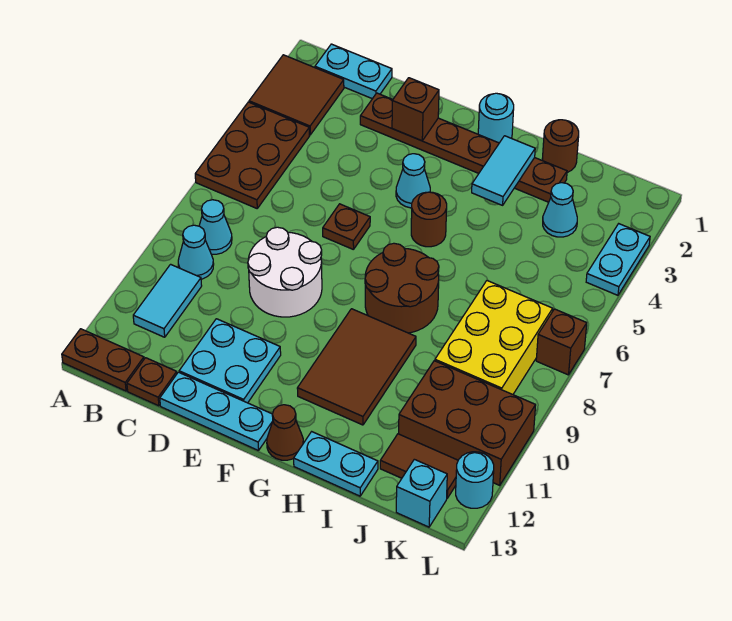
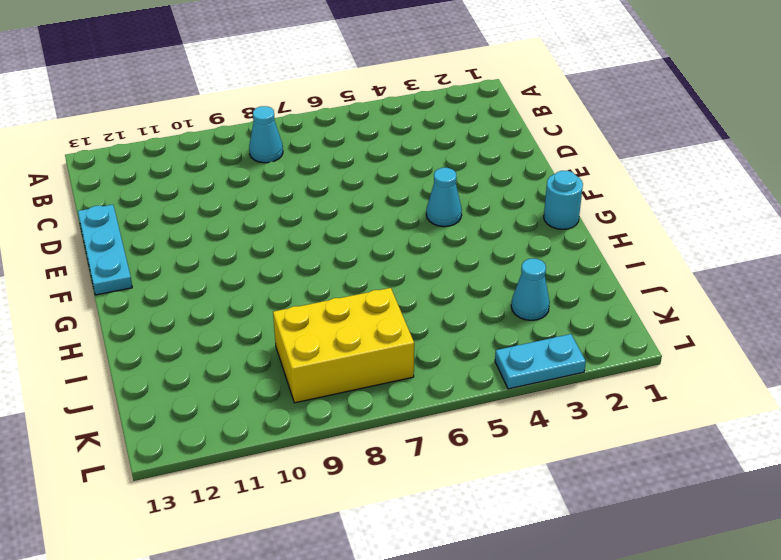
none -> brown tile A2:B3 level 1
none -> brown plate A4:B6 level 1
none -> brown plate A13:B13 level 1
none -> cyan plate B1:C1 level 1

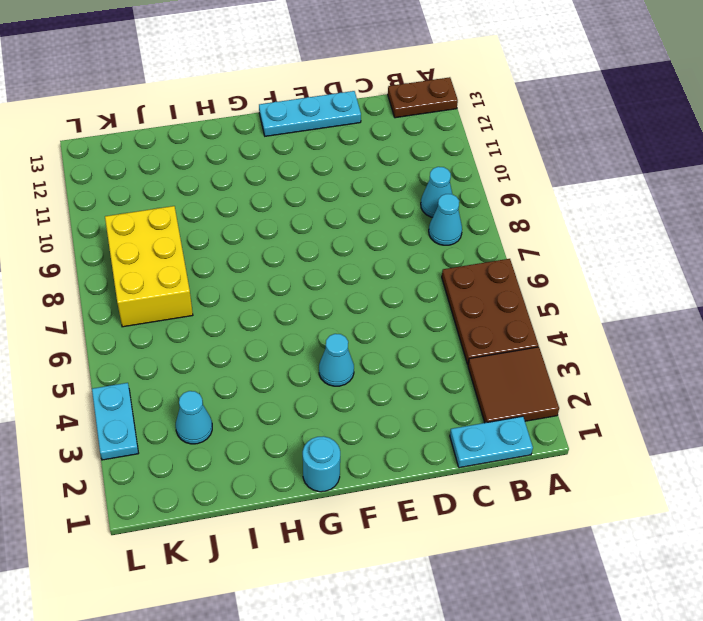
none -> cyan tile B10:B11 level 1
none -> brown plate C13 level 1
none -> brown plate D2:I2 level 1
none -> white round brick D8:E9 level 1

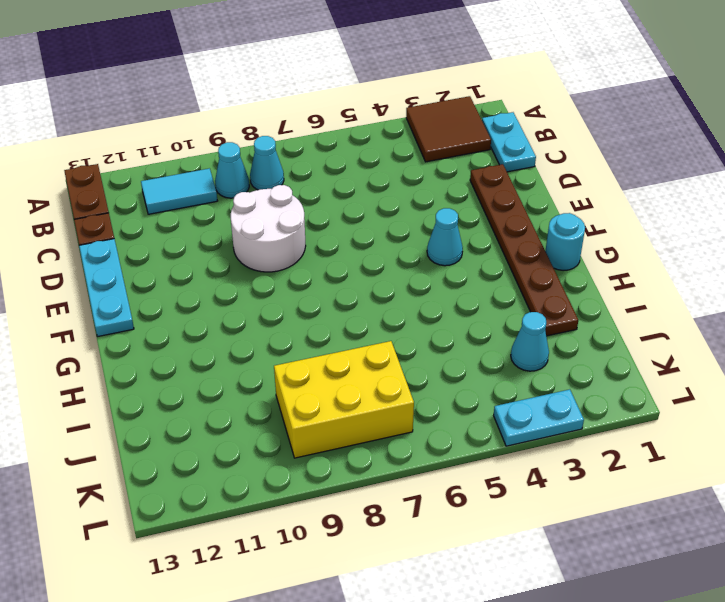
none -> brown plate A4:B6 level 1
none -> cyan plate D11:E12 level 1
none -> brown plate E6 level 1
none -> brown round brick G5 level 1

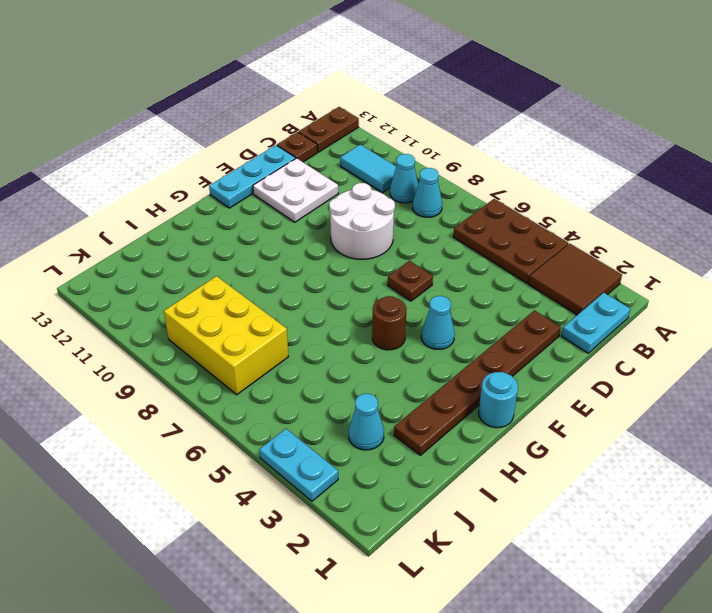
white plate D11:E12 level 1 -> cyan plate D11:E12 level 1
none -> brown round brick G7:H8 level 1
none -> brown tile G9:H11 level 1
none -> brown cone G13 level 1
none -> cyan plate H13:I13 level 1

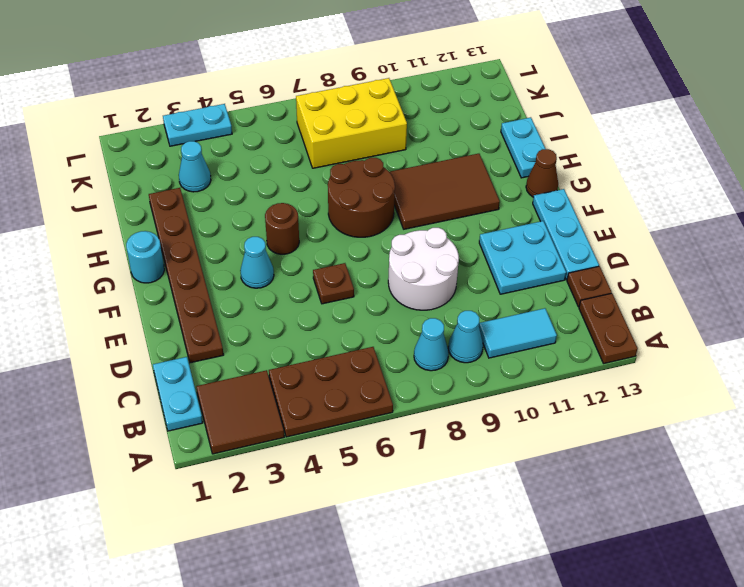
none -> brown round brick I1 level 1
none -> brown brick J10:L11 level 1
none -> brown tile J12:K12 level 1
none -> cyan brick K13 level 1

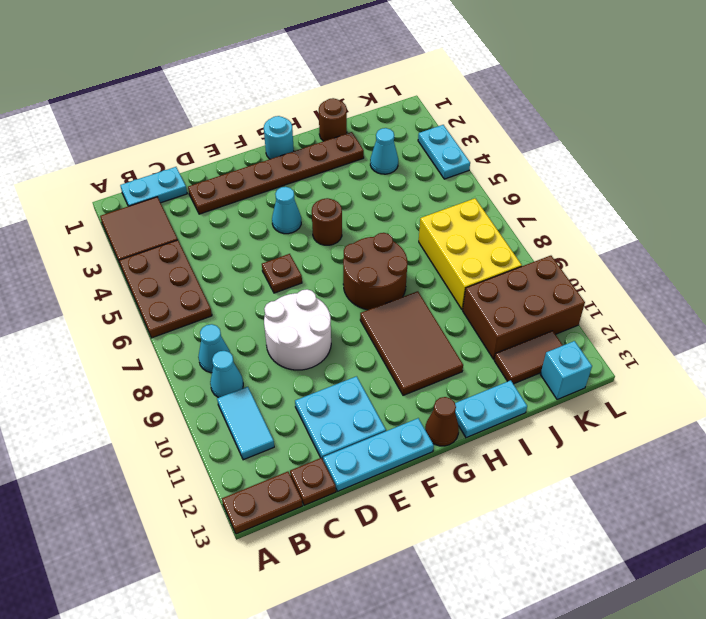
none -> brown brick L7 level 1
none -> cyan round brick L12 level 1
none -> brown brick E2 level 2
none -> cyan tile H2:H3 level 2

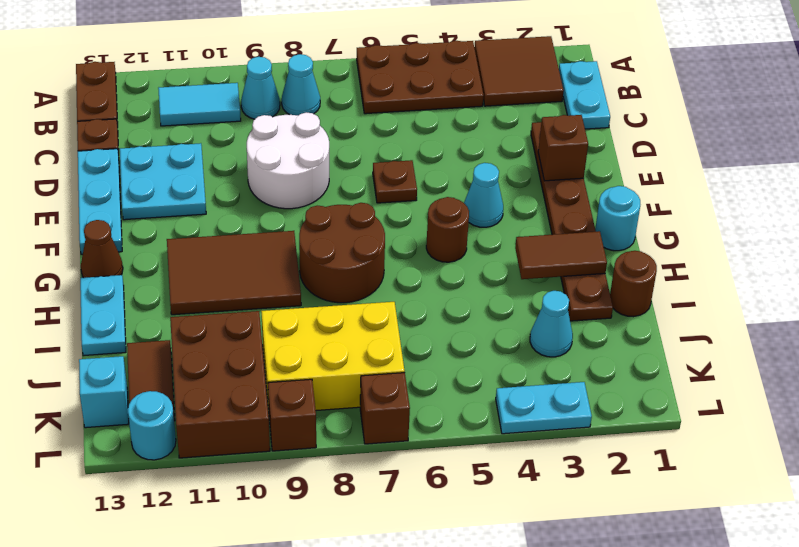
brown tile H2:H3 level 2 -> cyan tile H2:H3 level 2
brown brick L9 level 1 -> none

